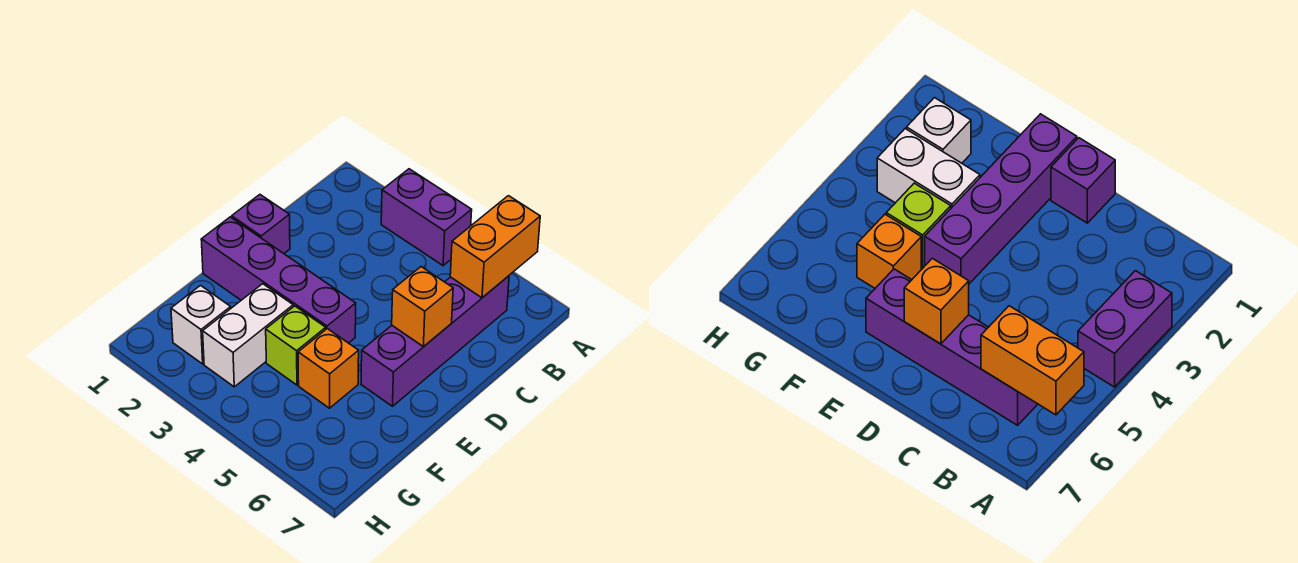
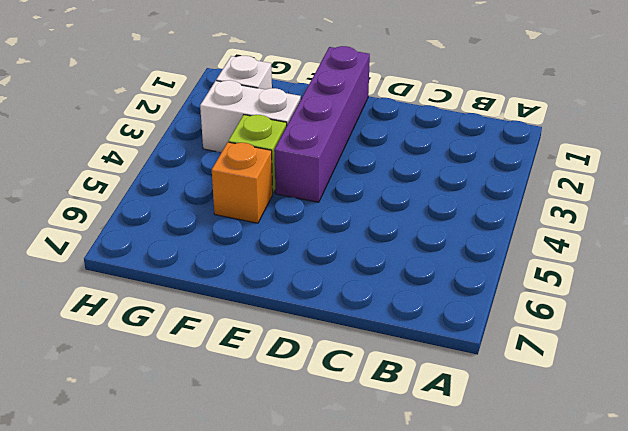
none -> purple brick A3:A4 level 1
none -> purple brick B6:E6 level 1

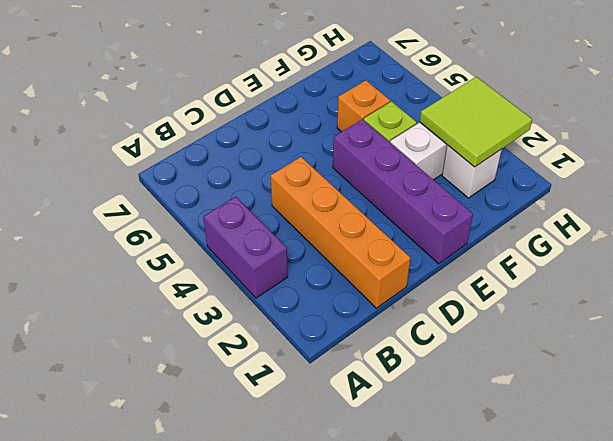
orange brick C1:C4 level 1 -> none
lime tile G2:H3 level 2 -> none
none -> purple brick B6:E6 level 1
none -> purple brick D1 level 1

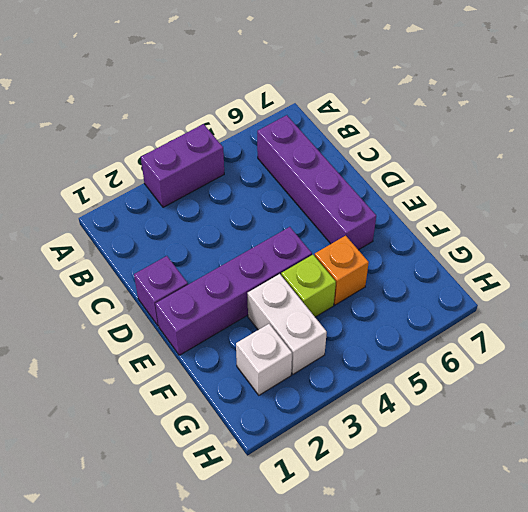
none -> orange brick A6:B6 level 2
none -> orange brick D6 level 2

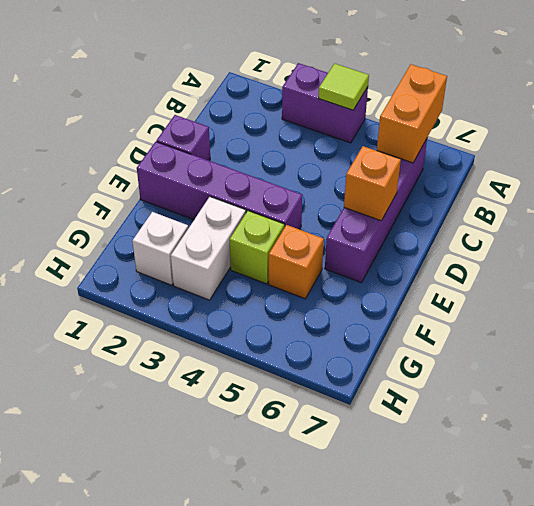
lime tile A4 level 2 -> none

